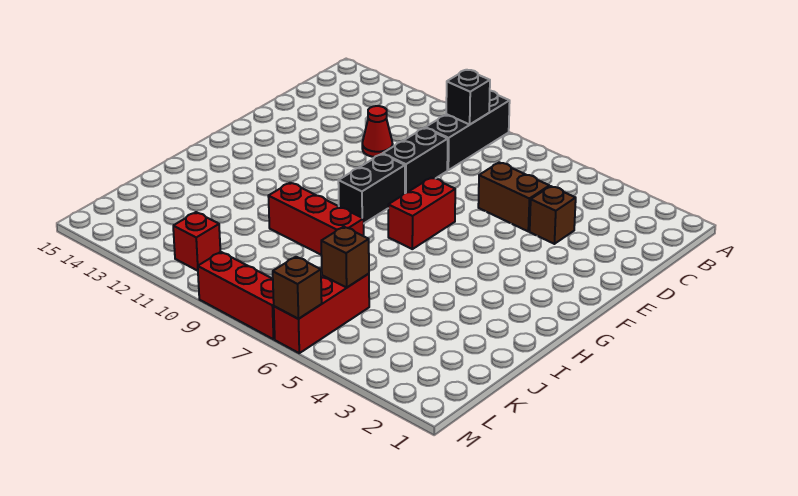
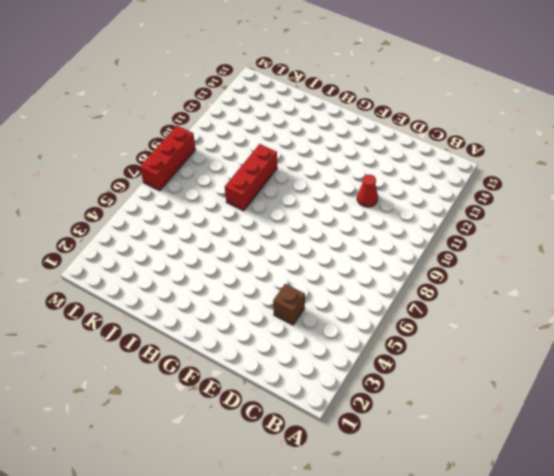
none -> black brick A9:C9 level 1
none -> brown brick D5:D6 level 1
none -> black brick D9:E9 level 1

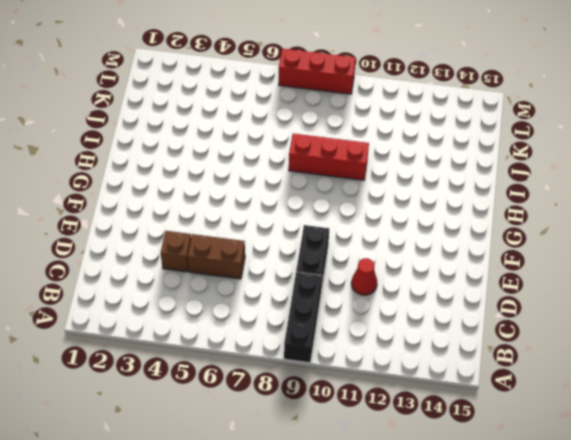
none -> red brick F7:G7 level 1
none -> black brick F9:G9 level 1
none -> red brick K6:M6 level 1

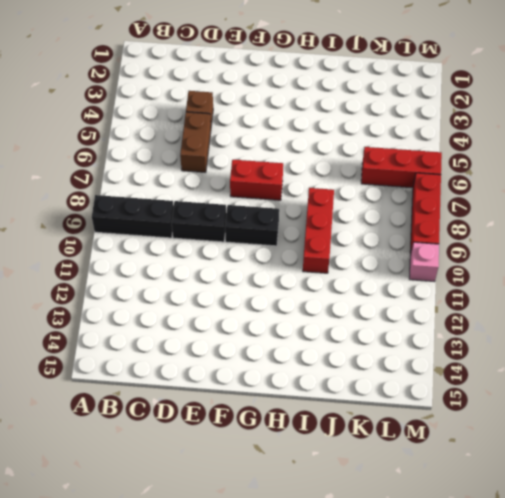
pink brick M10 level 1 -> none
none -> red cone D11 level 1
none -> red brick L11 level 1
none -> black brick B9 level 2

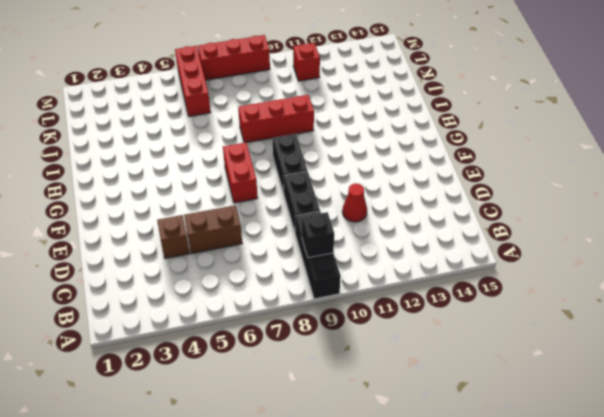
none -> brown brick K6 level 2
none -> brown brick M6 level 2

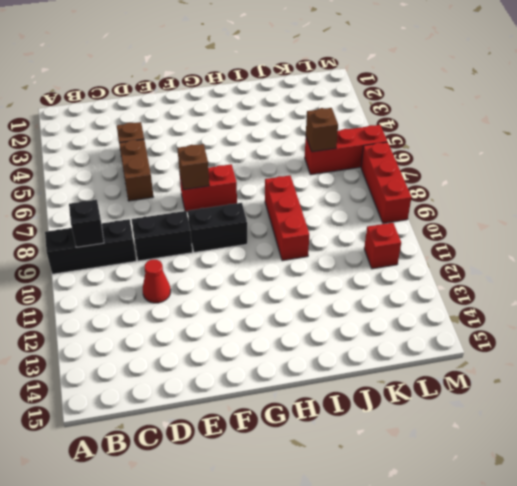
brown brick F7 level 2 -> brown brick M6 level 2

